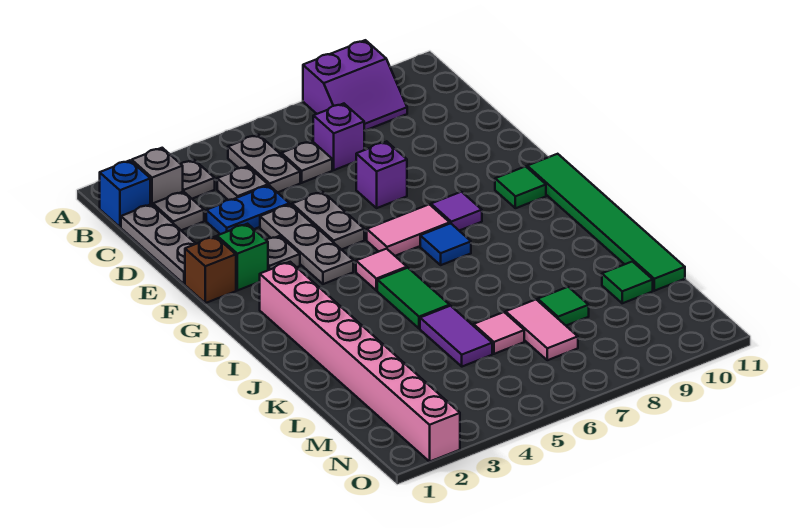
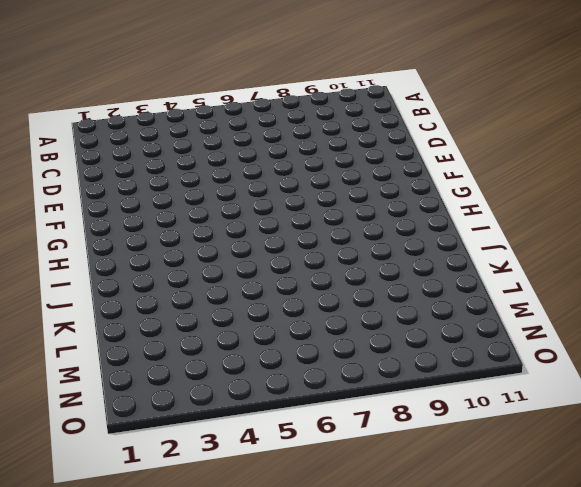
none -> purple slope A8:B9 level 1 top A
none -> blue brick B1 level 1
none -> grey brick B2 level 1
none -> grey plate B3 level 1

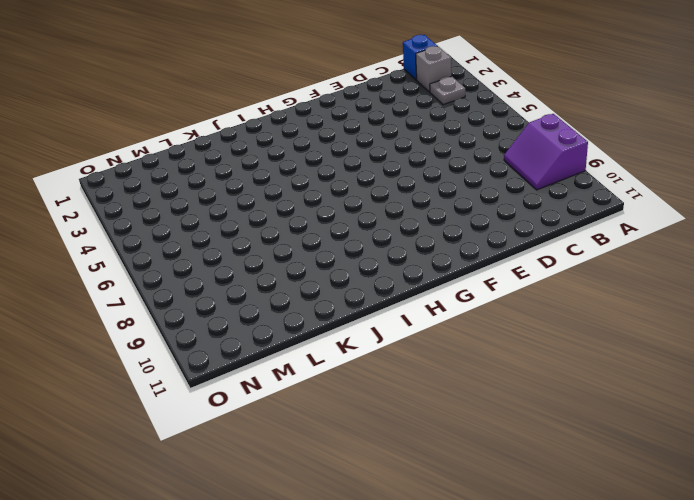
none -> grey plate B5:C5 level 1
none -> grey plate C1:E1 level 1
none -> grey plate C2 level 1
none -> grey plate C4 level 1

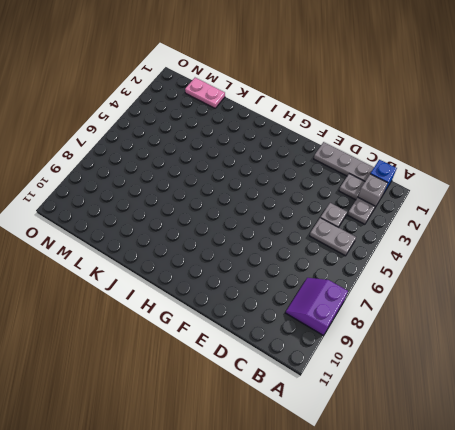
pink plate L1:M1 level 1 -> none
none -> grey plate C6 level 1
none -> purple brick C7 level 1
none -> blue plate D3:D4 level 1
none -> grey plate E4:G4 level 1

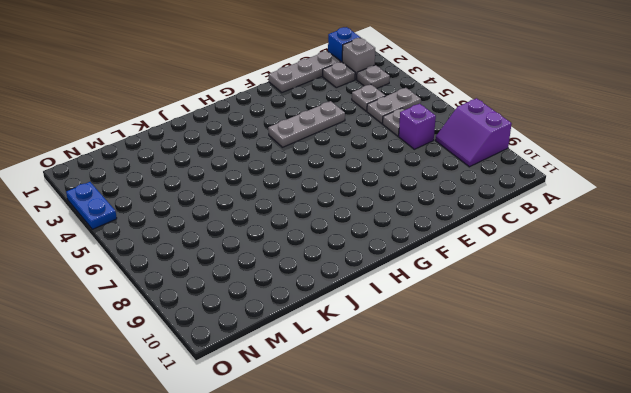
blue plate O3:O4 level 1 -> blue plate D3:D4 level 1
none -> grey plate E5:F5 level 1
none -> purple brick E7 level 1
none -> brown brick F1 level 1
none -> green brick F2 level 1

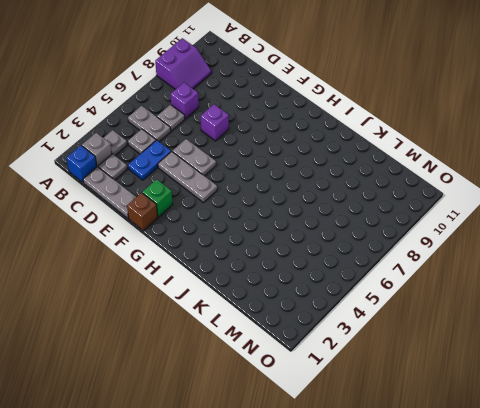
none -> grey plate F3 level 1
none -> pink tile G6:G7 level 1
none -> purple tile G8 level 1
none -> green tile G10 level 1

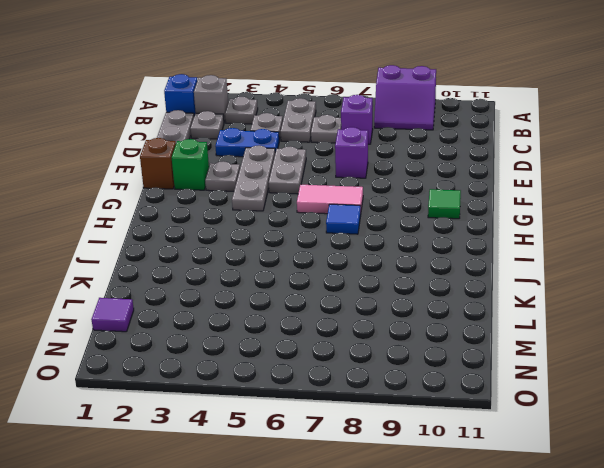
purple tile M1 level 1 -> purple tile G8 level 1
none -> green tile G11:L11 level 1
none -> pink brick H2:O2 level 1
none -> pink tile H5 level 1
none -> green tile I5:J5 level 1

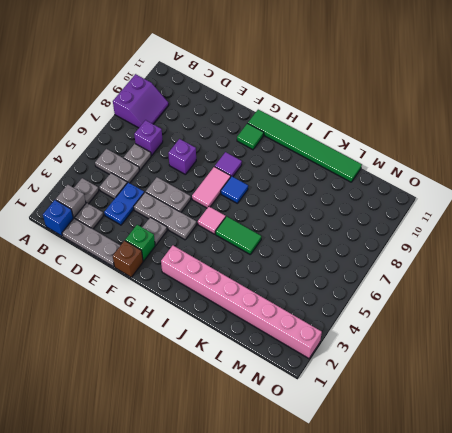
none -> purple tile K5:L5 level 1
none -> pink tile L6 level 1
none -> pink tile L7:M7 level 1
none -> green tile L8 level 1

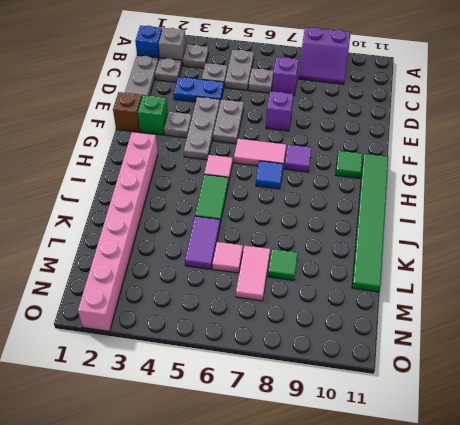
none -> green tile L10 level 1

